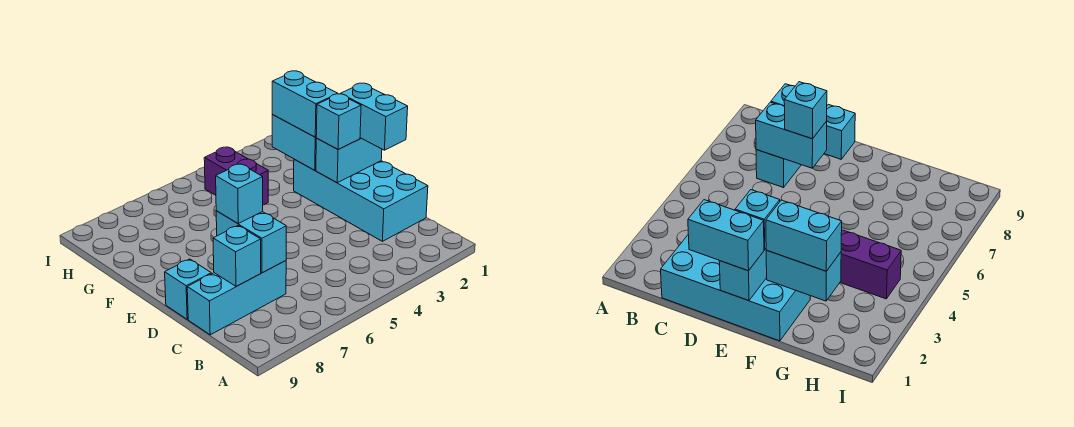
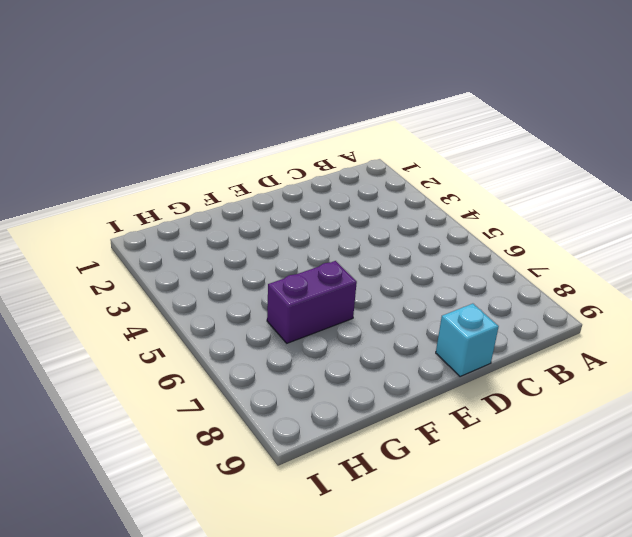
purple brick F6:G6 level 1 -> purple brick G4:H4 level 1
none -> cyan brick C1:F2 level 1
none -> cyan brick C7:C9 level 1
none -> cyan brick C7:D7 level 2

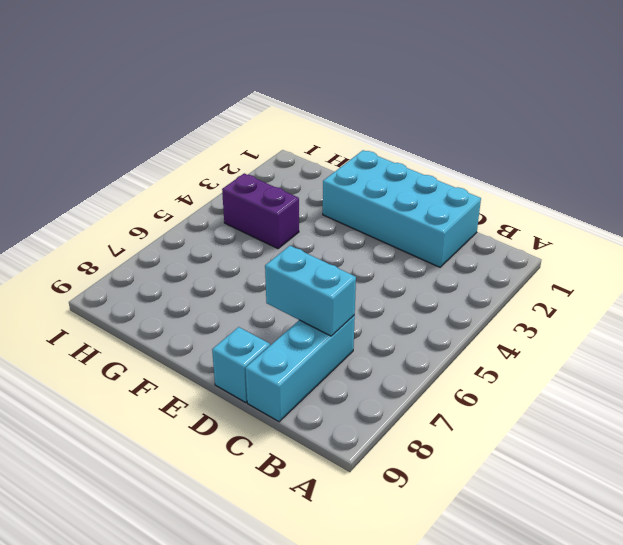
none -> cyan brick C8 level 2
none -> cyan brick E1:E2 level 2
none -> cyan brick F2:G2 level 2

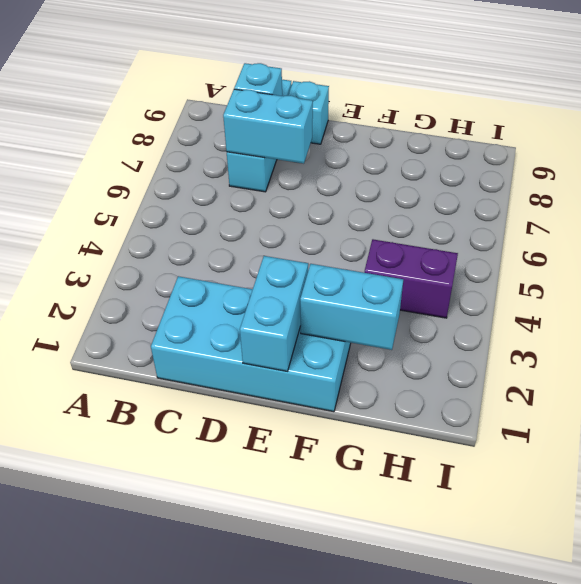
none -> cyan brick D1:E1 level 3
none -> cyan brick D7 level 3
none -> cyan brick E2 level 3

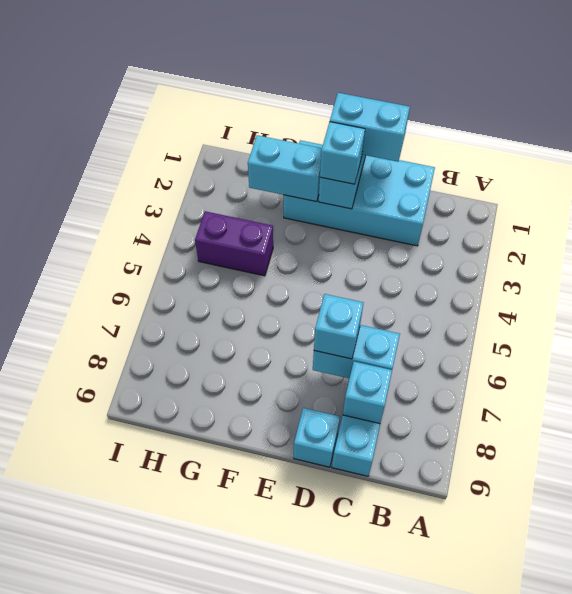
none -> cyan brick F2:G2 level 3

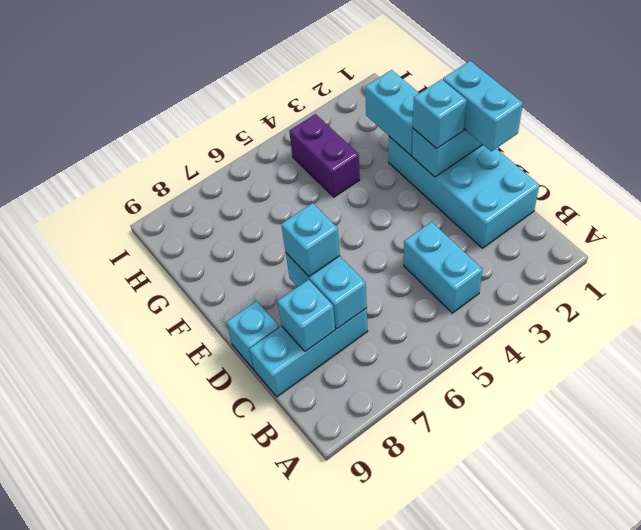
cyan brick B4:C4 level 1 -> cyan brick F2:G2 level 3

